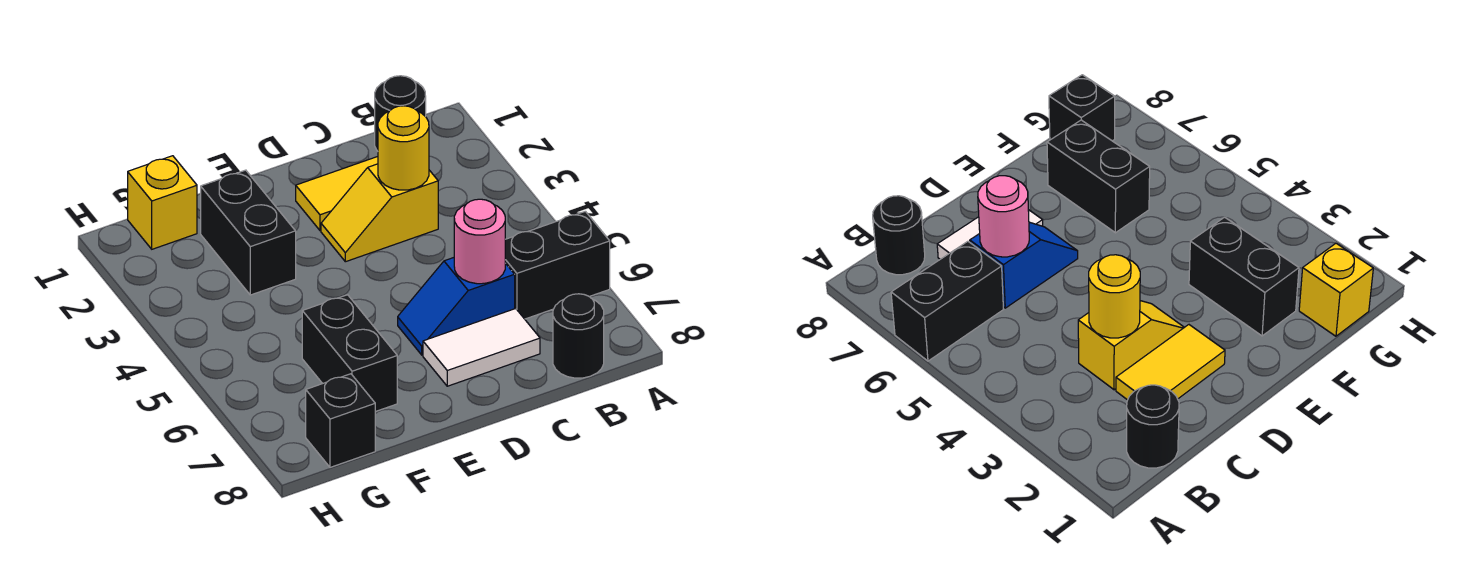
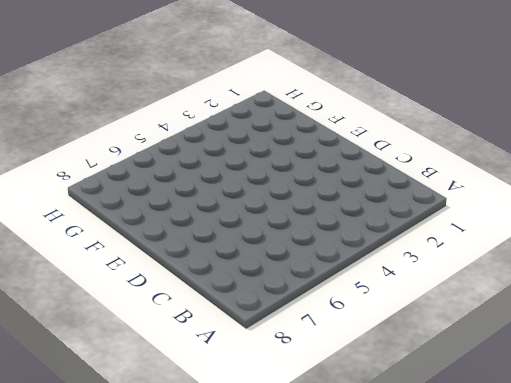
none -> black brick A6:B6 level 1
none -> black round brick B1 level 1
none -> black round brick B8 level 1

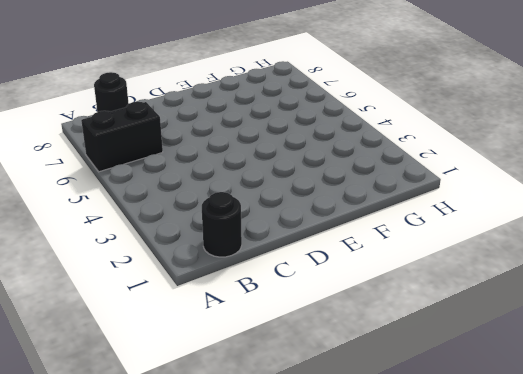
none -> yellow tile C2:D2 level 1
none -> yellow slope C3:D3 level 1 top C
none -> blue slope C6:D6 level 1 top C

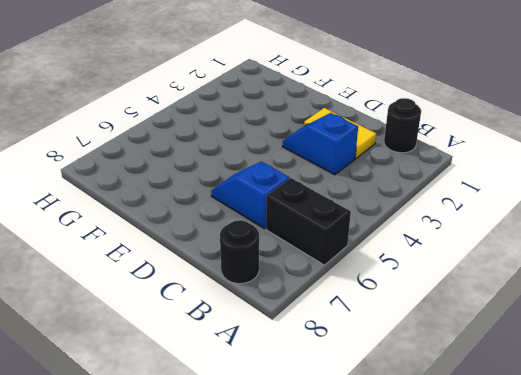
blue slope C3:D3 level 1 top C -> yellow slope C3:D3 level 1 top C
none -> white tile C7:D7 level 1
none -> black brick F2:F3 level 1
none -> black brick F6:F7 level 1

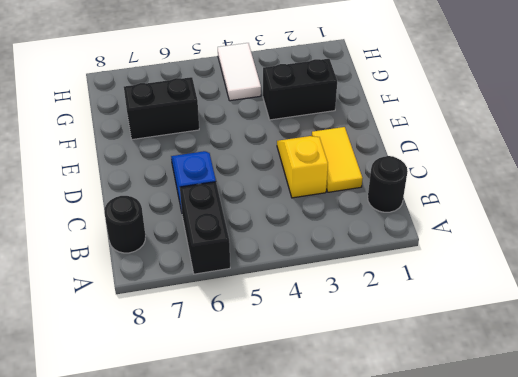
white tile G4:H4 level 1 -> white tile C7:D7 level 1
none -> yellow brick G1 level 1
none -> black brick G8 level 1
none -> yellow round brick C3 level 2

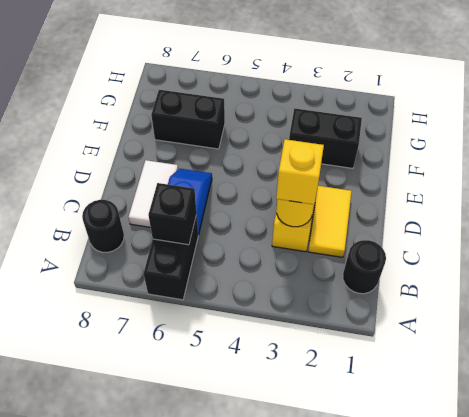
black brick B6 level 2 -> black brick G8 level 1
yellow brick C3 level 3 -> yellow brick G1 level 1
none -> pink round brick C6 level 2

